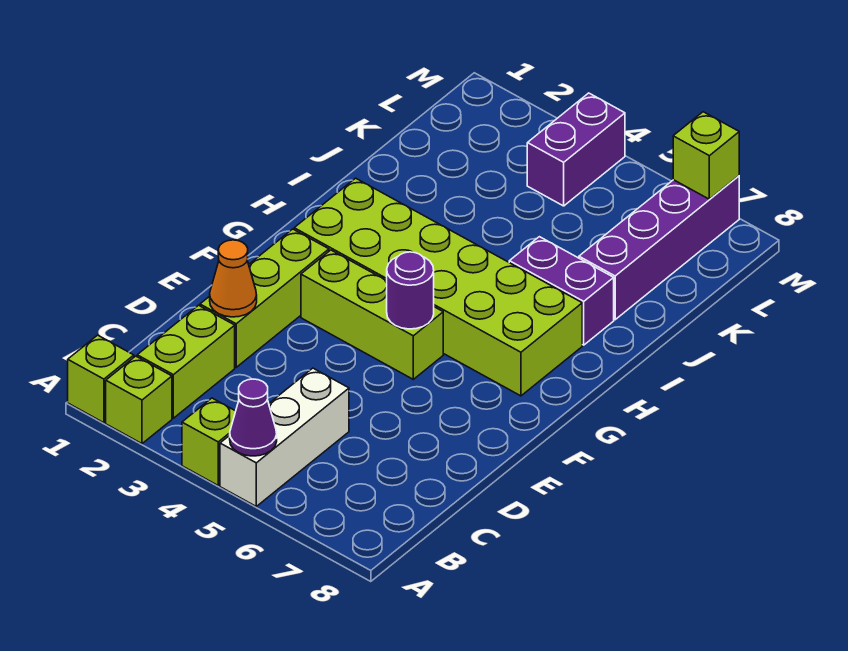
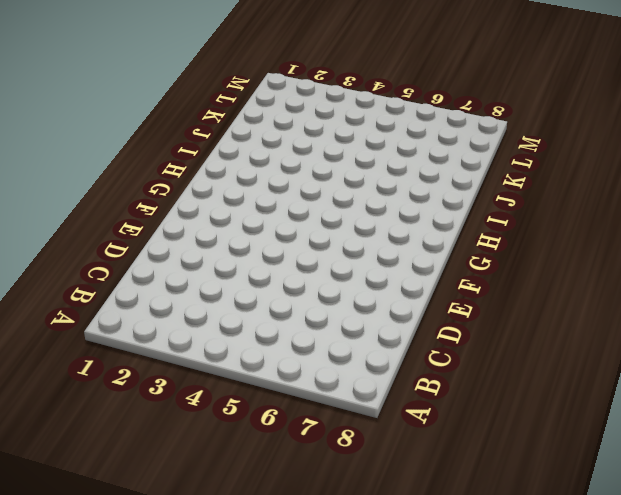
none -> lime brick A1 level 1
none -> lime brick A2 level 1
none -> lime brick A4 level 1

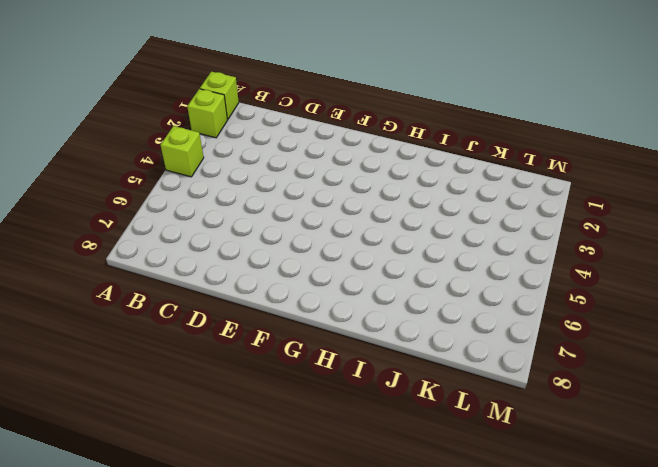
none -> white brick A5:C5 level 1
none -> lime brick B2:C2 level 1
none -> lime brick D2:F2 level 1

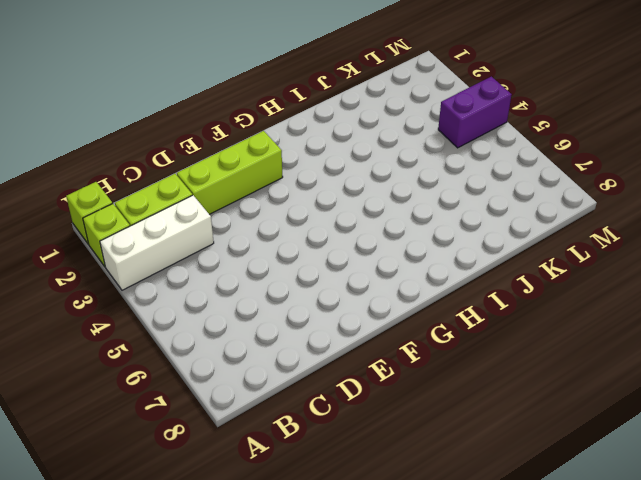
white brick A3:C3 level 1 -> white brick A5:C5 level 1
none -> lime brick A4 level 1
none -> lime brick F3:F5 level 1
none -> lime brick G2:H7 level 1

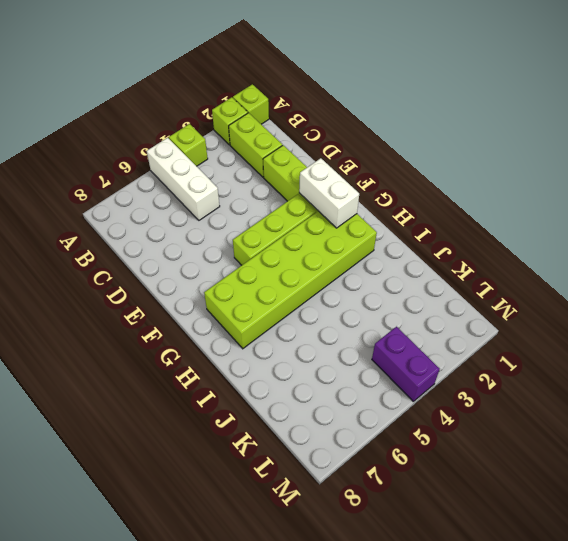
white brick F2:G2 level 2 -> none
none -> purple brick I6:I7 level 1
none -> purple brick J7:M7 level 1
none -> purple cone A5 level 2

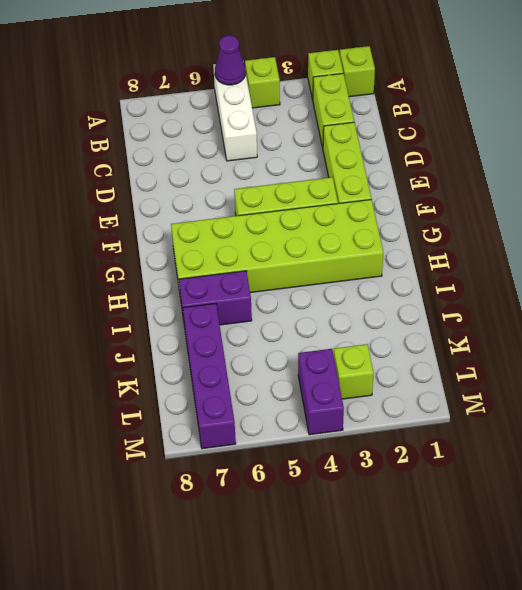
lime brick L3 level 1 -> lime brick M7 level 2
none -> orange cone D2 level 2
none -> purple round brick F5 level 2

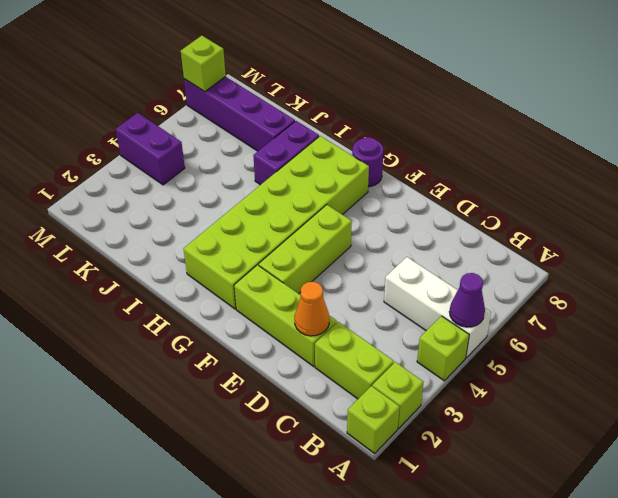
purple round brick G8 level 1 -> purple round brick F5 level 2

